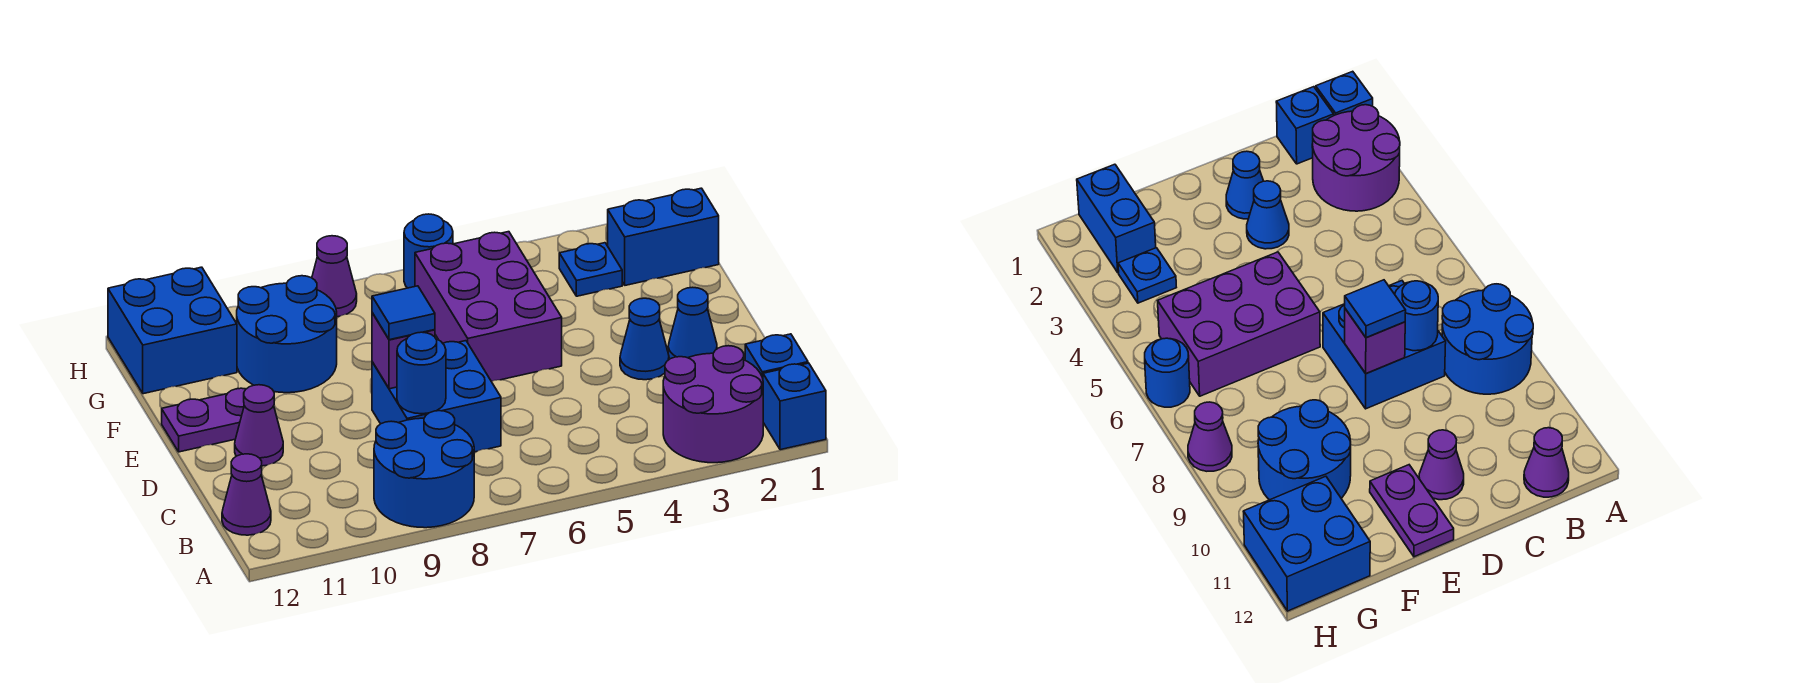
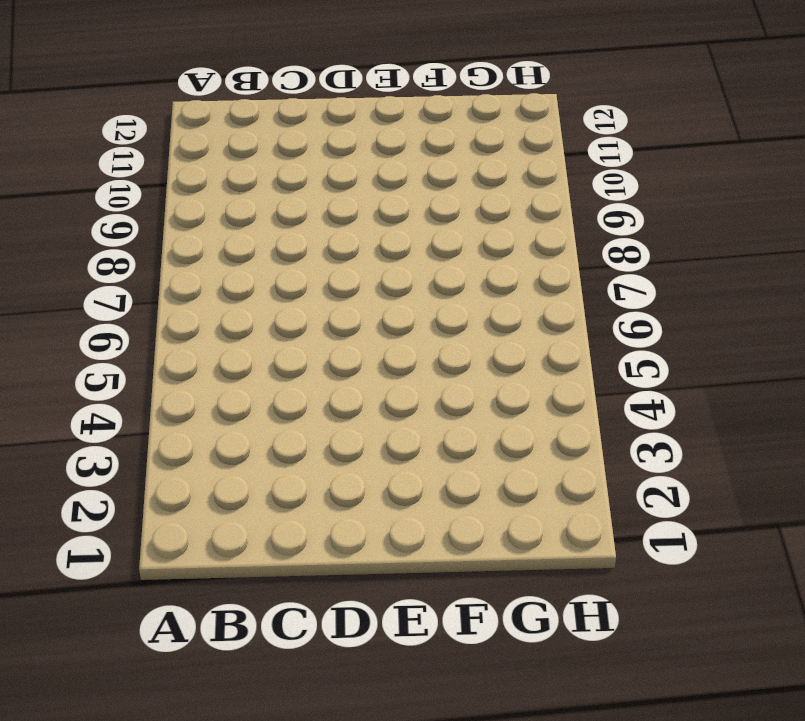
none -> blue brick A1 level 1
none -> purple round brick A2:B3 level 1
none -> blue round brick A8:B9 level 1

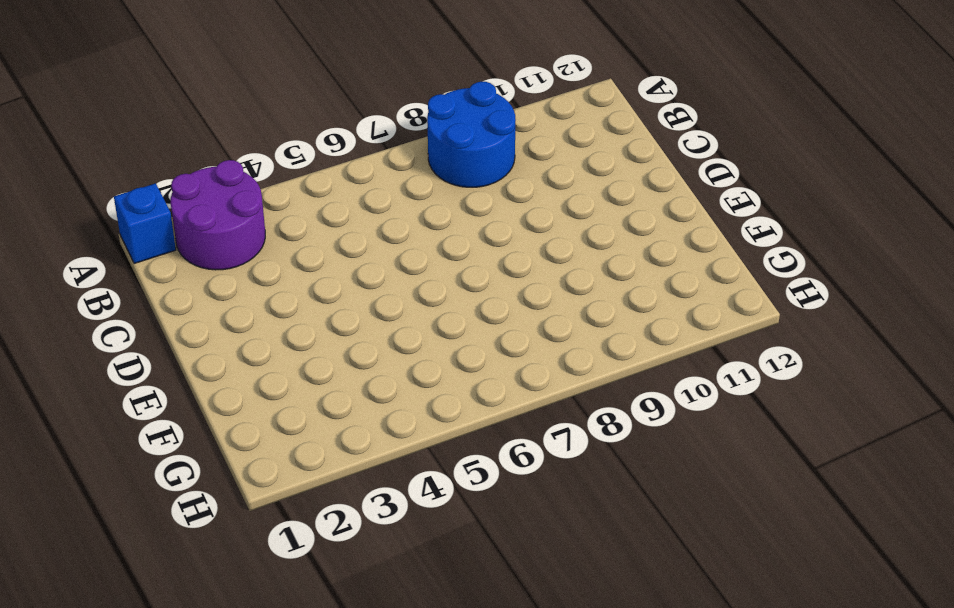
none -> blue brick B1 level 1
none -> purple cone B12 level 1
none -> blue brick C7:D8 level 1

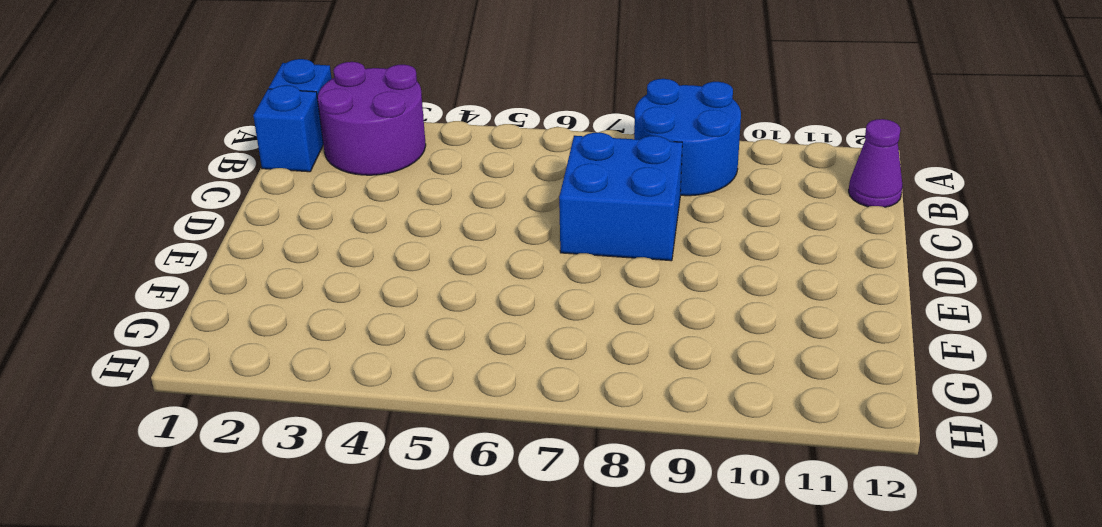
none -> blue cone D2 level 1
none -> blue cone D3 level 1
none -> purple cone D11 level 1

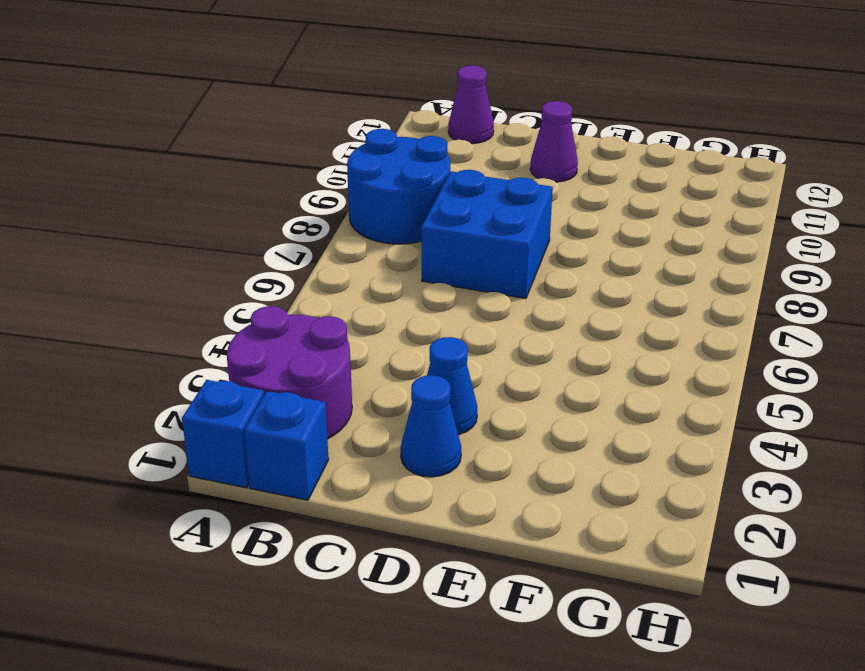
none -> purple brick E5:G6 level 1
none -> purple plate E11:E12 level 1
none -> blue round brick F9:G10 level 1

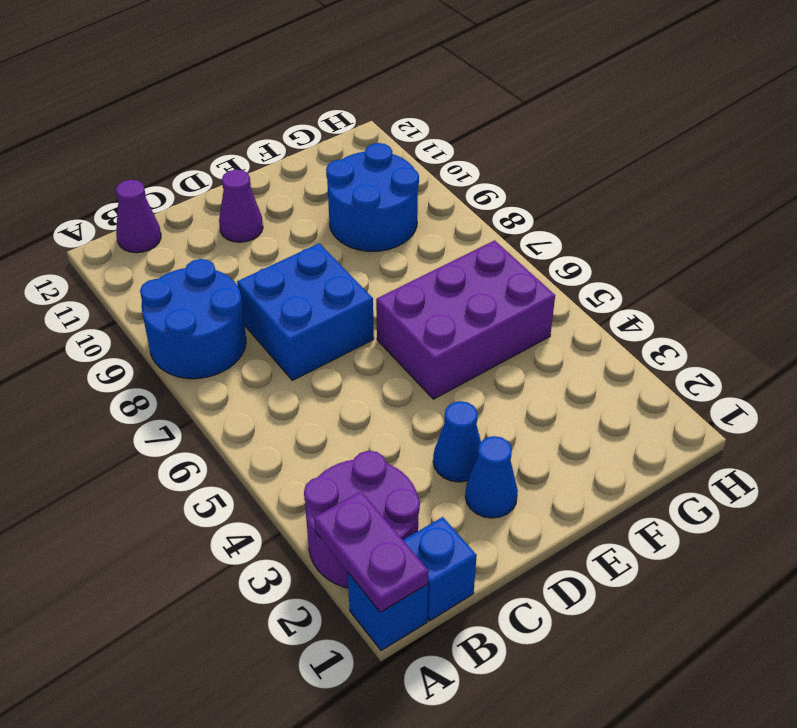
purple plate A1:A2 level 2 -> purple plate E11:E12 level 1
none -> blue brick G1:G2 level 1
none -> blue plate G3 level 1
none -> blue brick G11:H12 level 1

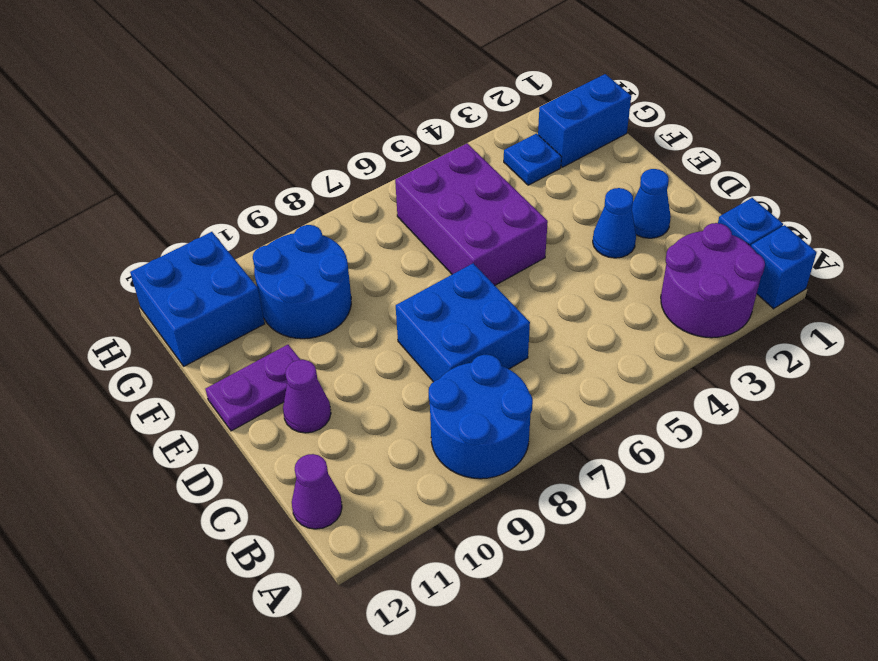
none -> blue round brick H6 level 1
none -> purple cone H8 level 1
none -> blue round brick C8 level 2

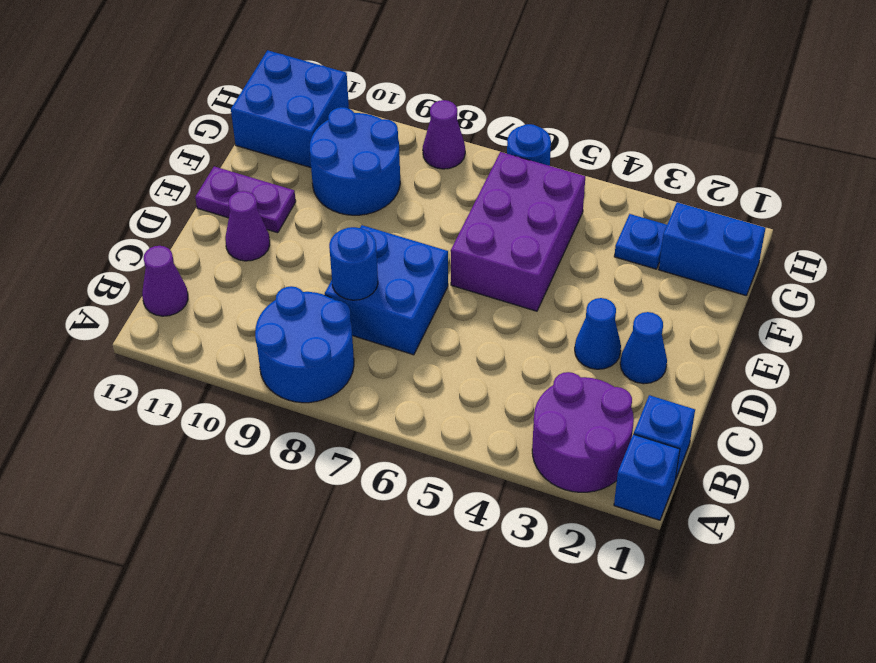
none -> purple brick D8 level 2
none -> blue tile D8 level 3

